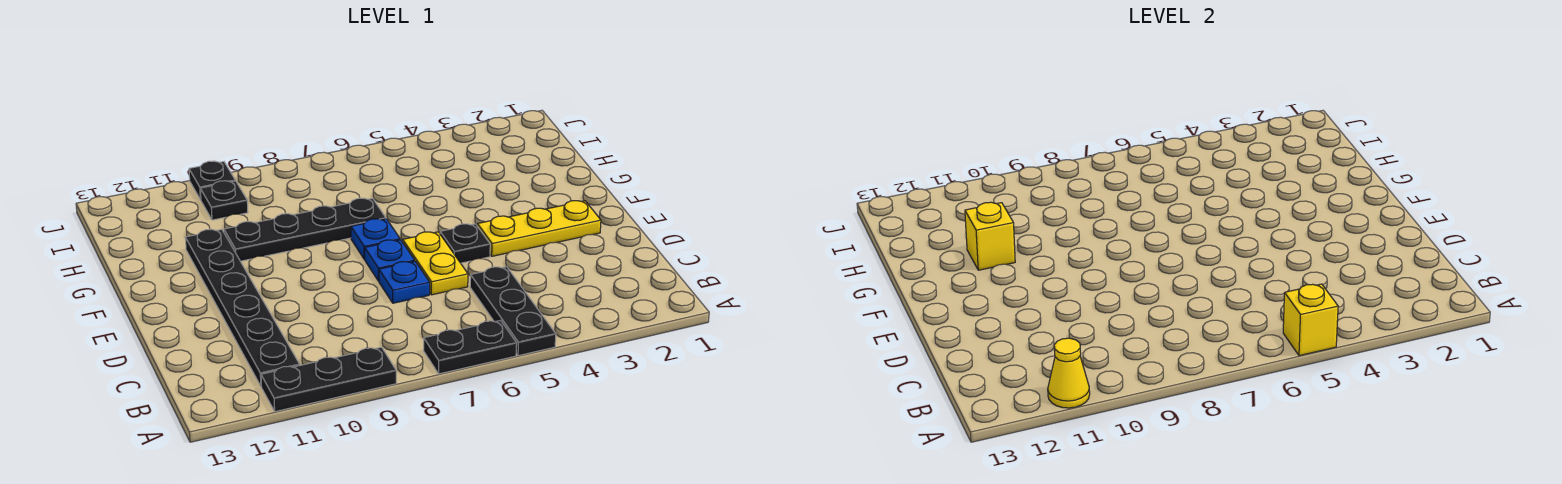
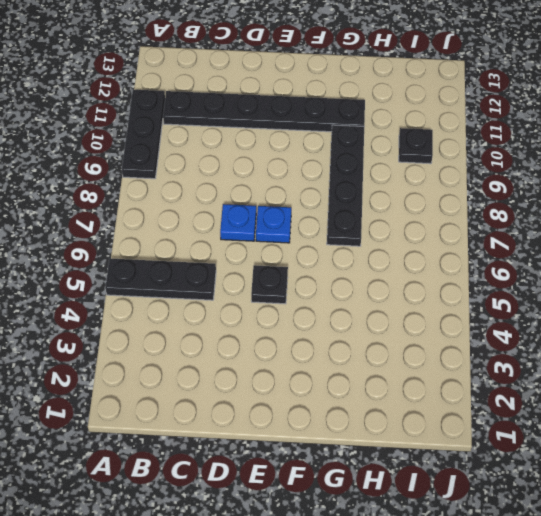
none -> black plate A6:A7 level 1
none -> yellow plate D6:E6 level 1
none -> yellow plate E2:E4 level 1

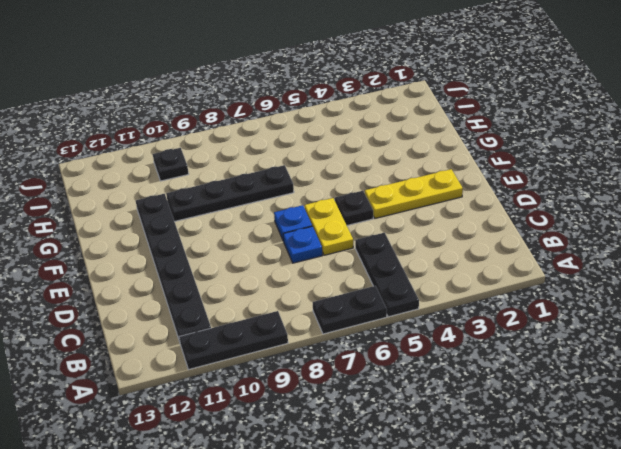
none -> blue plate F7 level 1
none -> black plate J10 level 1
none -> yellow brick A5 level 2

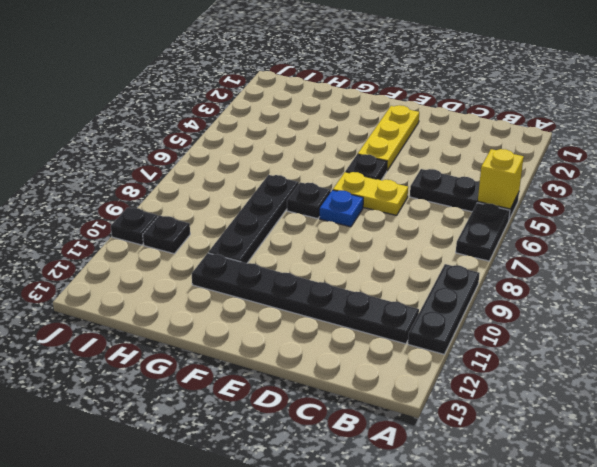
black plate F7 level 1 -> blue plate F7 level 1
none -> blue plate D7 level 1
none -> yellow cone A11 level 2
none -> yellow brick G11 level 2

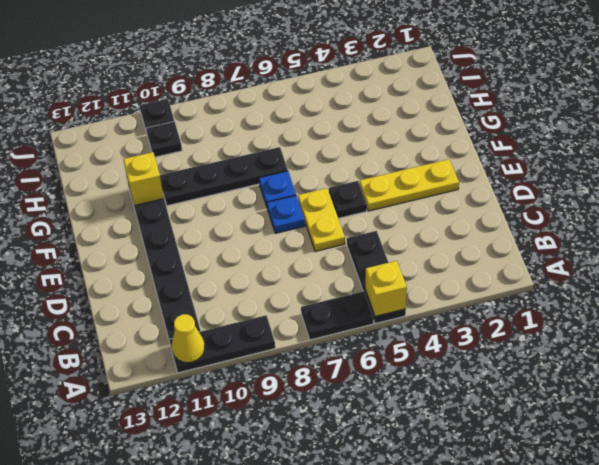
none -> blue plate D7 level 1

